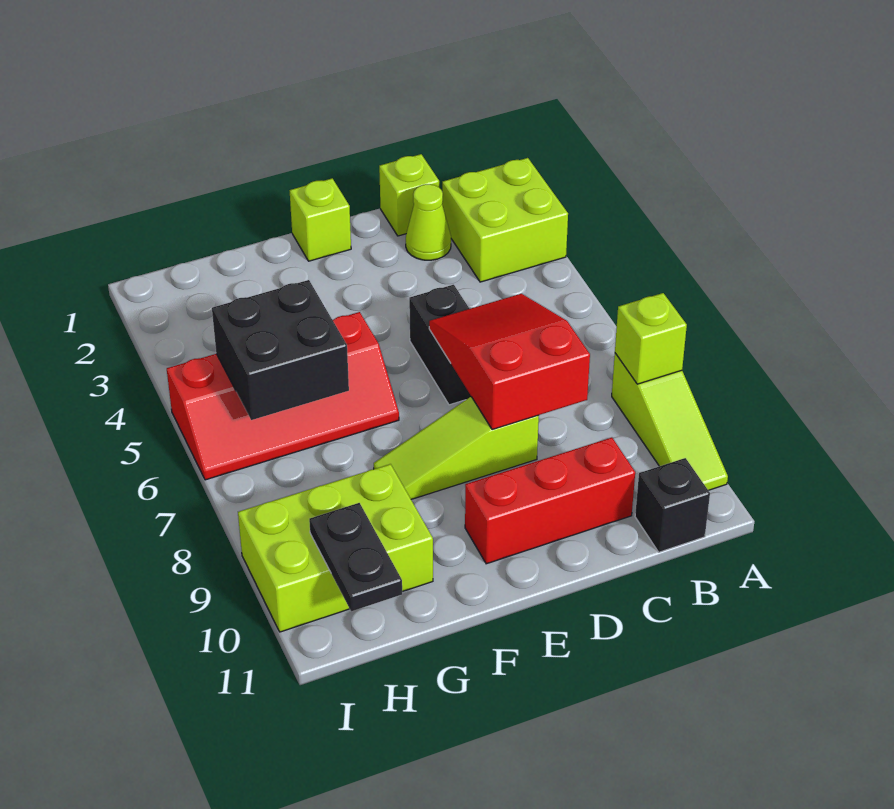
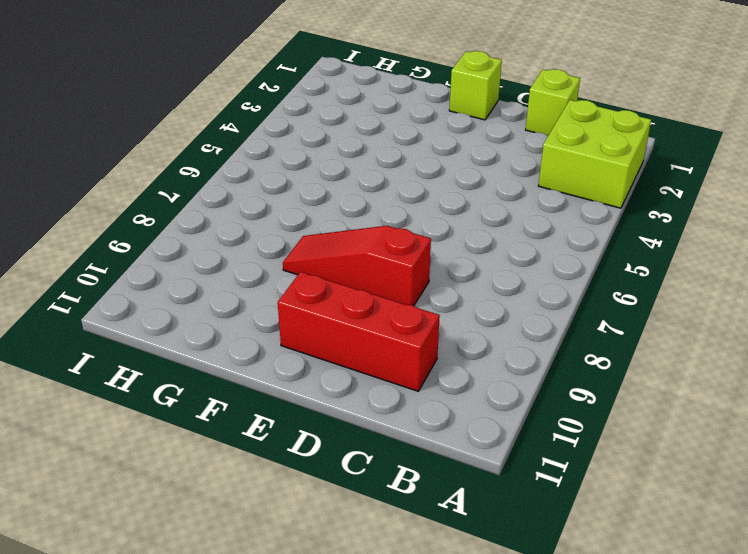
red slope D8:F8 level 1 top D -> lime slope D8:F8 level 1 top D
none -> lime slope A8:A10 level 1 top 8
none -> black brick B11 level 1
none -> lime cone C2 level 1

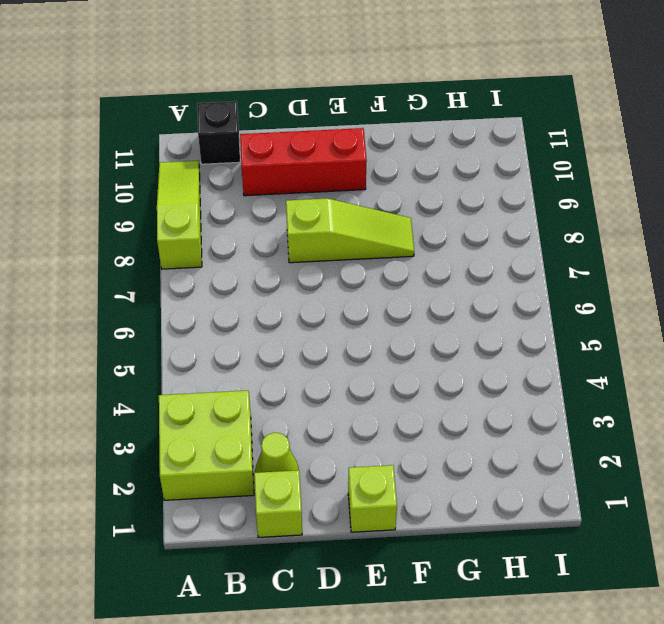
none -> black brick D5:D6 level 1
none -> red slope F5:I6 level 1 top 5
none -> lime brick G9:I10 level 1

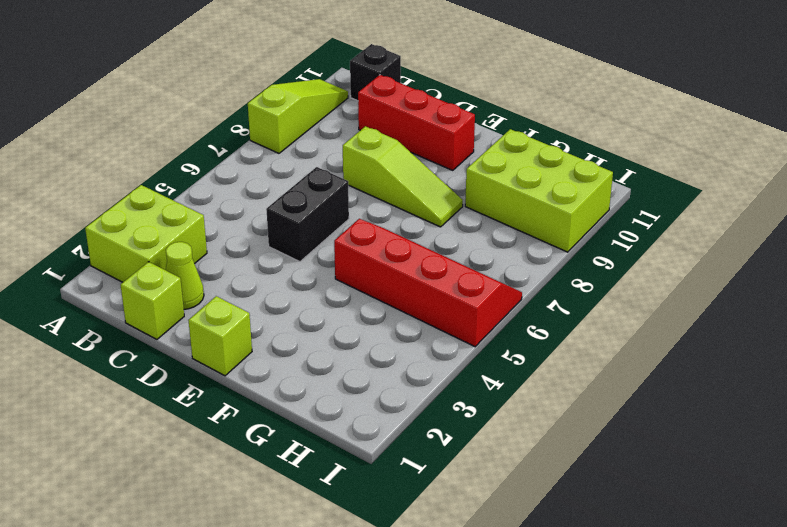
none -> lime brick A8 level 2
none -> red slope C6:D8 level 2 top 8
none -> black brick G5:H6 level 2

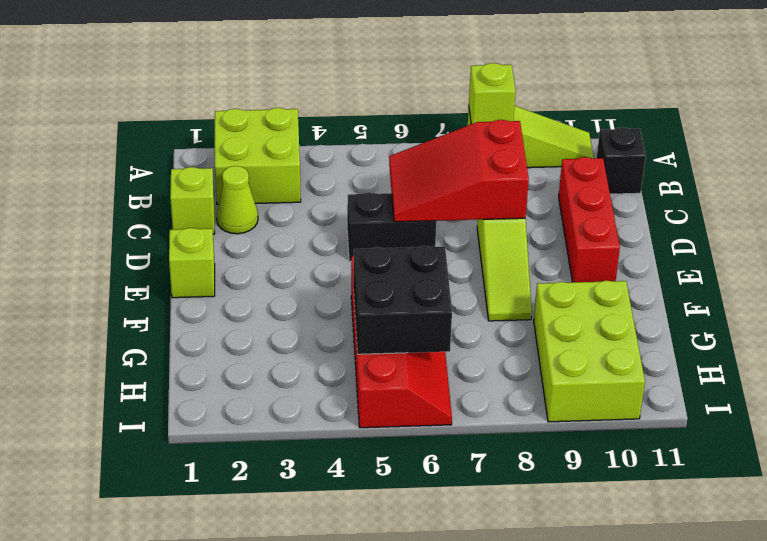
none -> black plate H10:H11 level 2

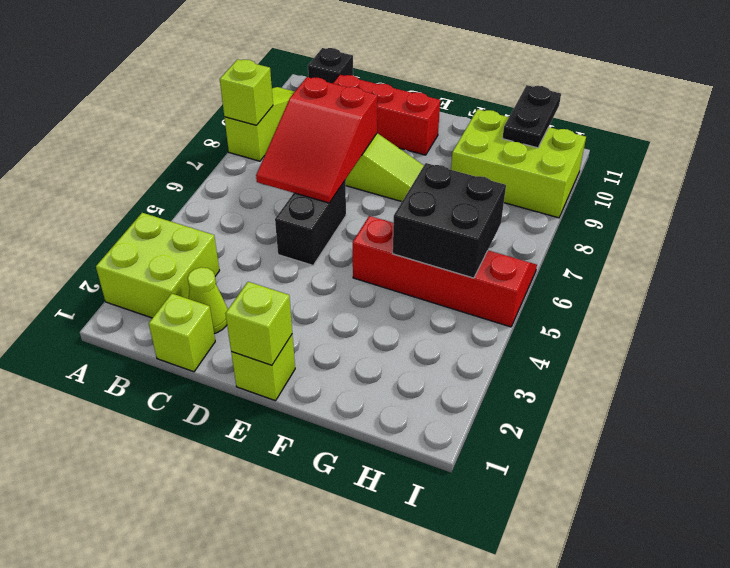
lime brick E1 level 2 -> none

